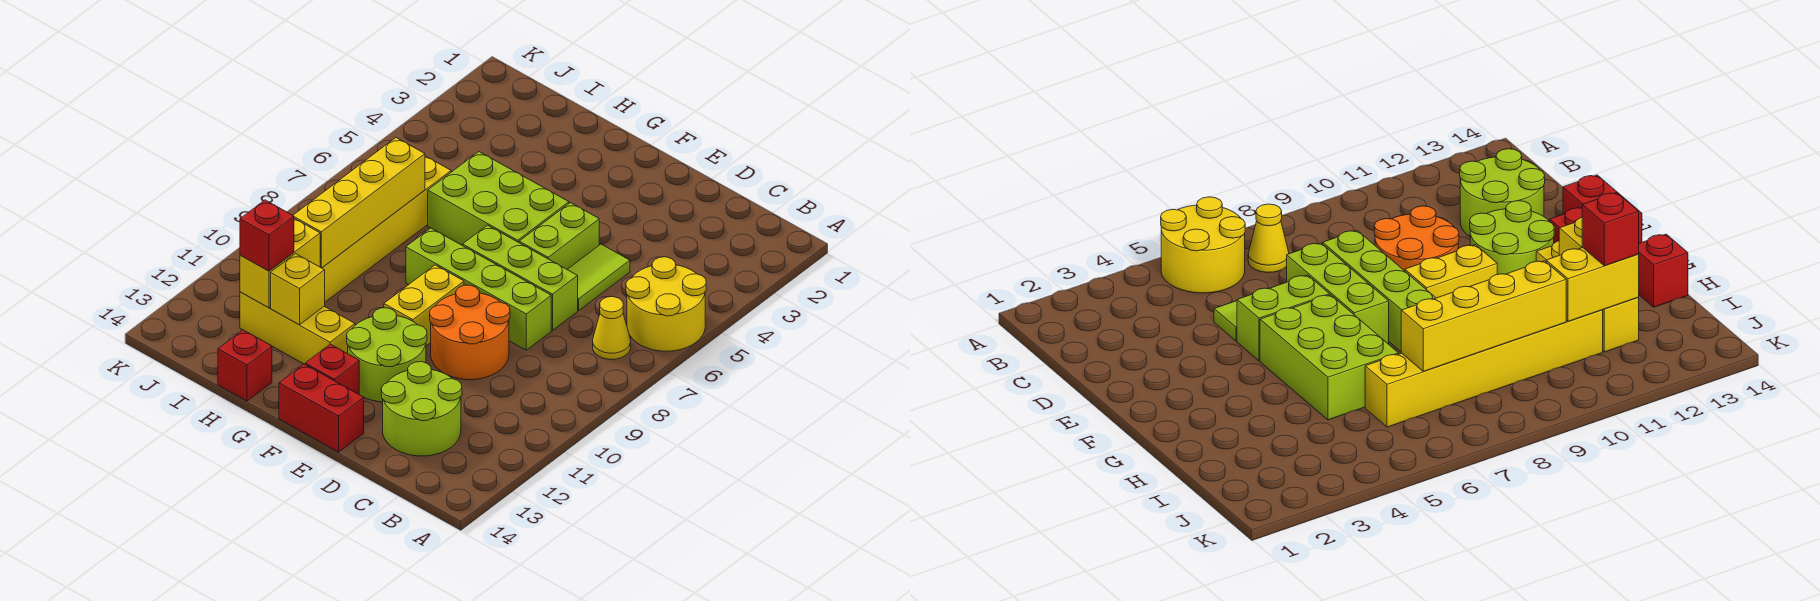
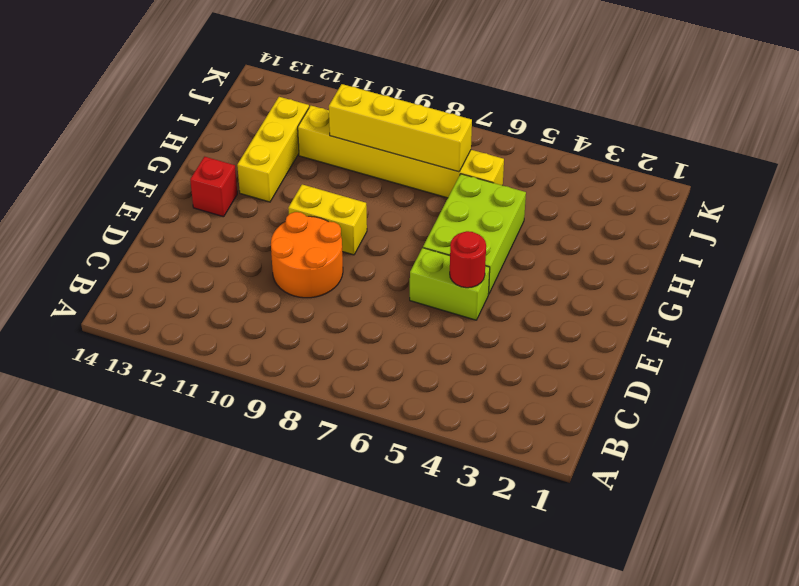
red round brick E5 level 2 -> none
none -> yellow round brick A5:B6 level 1
none -> yellow cone B7 level 1
none -> lime round brick C12:D13 level 1

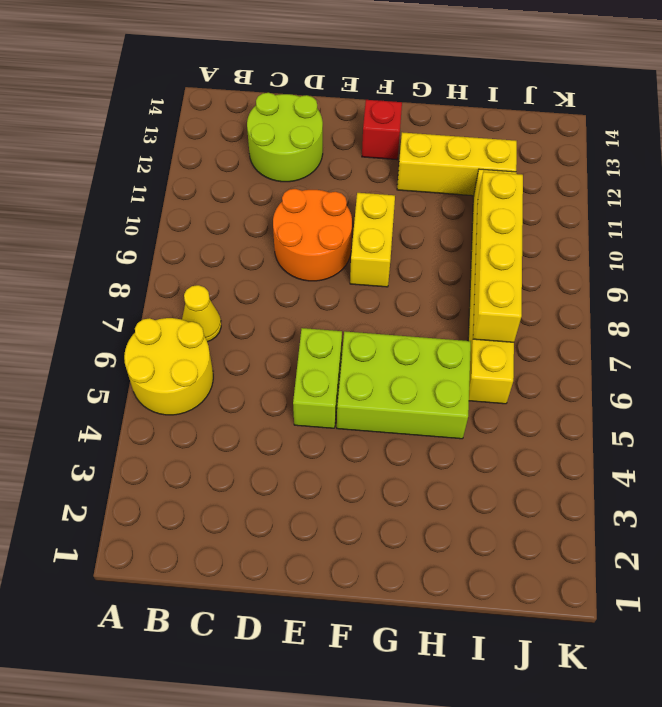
none -> lime tile D5:D6 level 1
none -> lime brick D7:F7 level 1
none -> lime brick D8:G8 level 1

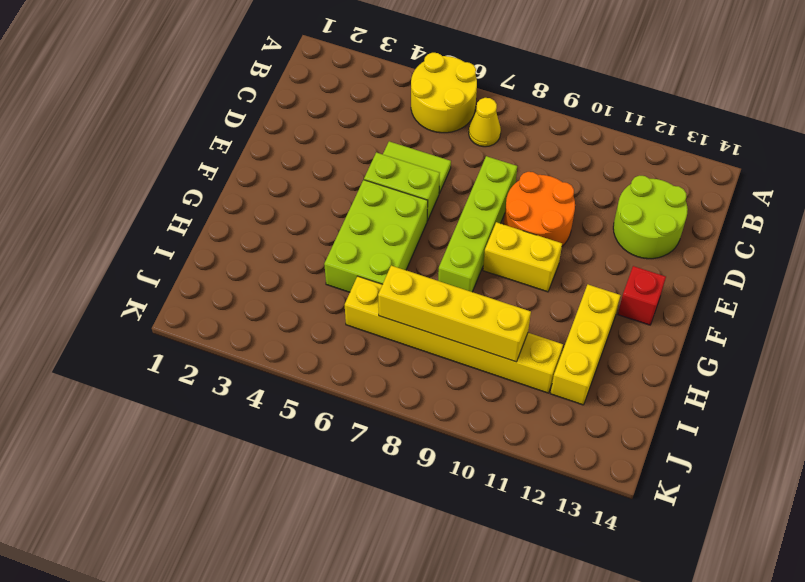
none -> lime brick D7:F7 level 1
none -> lime round brick E11:F12 level 1
none -> red brick E14:F14 level 1

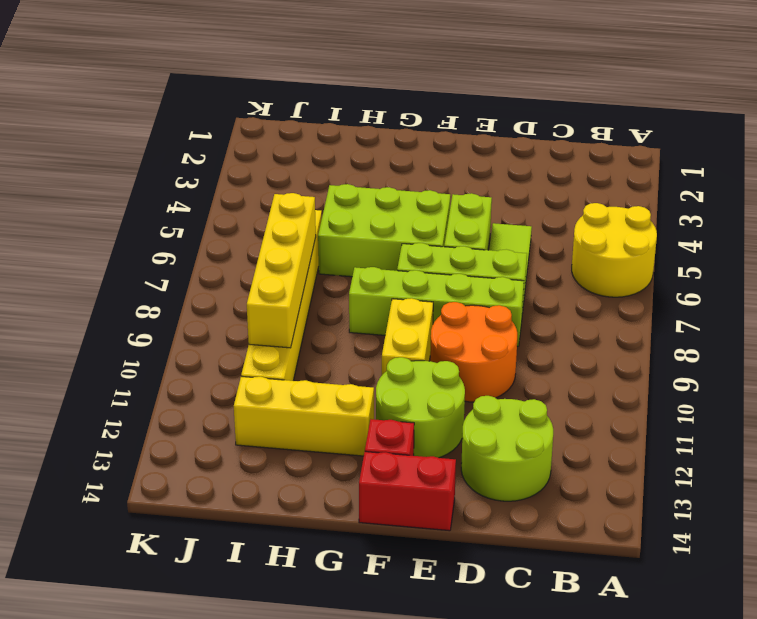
none -> yellow cone B7 level 1
none -> red brick H14 level 1
none -> yellow brick H12 level 2

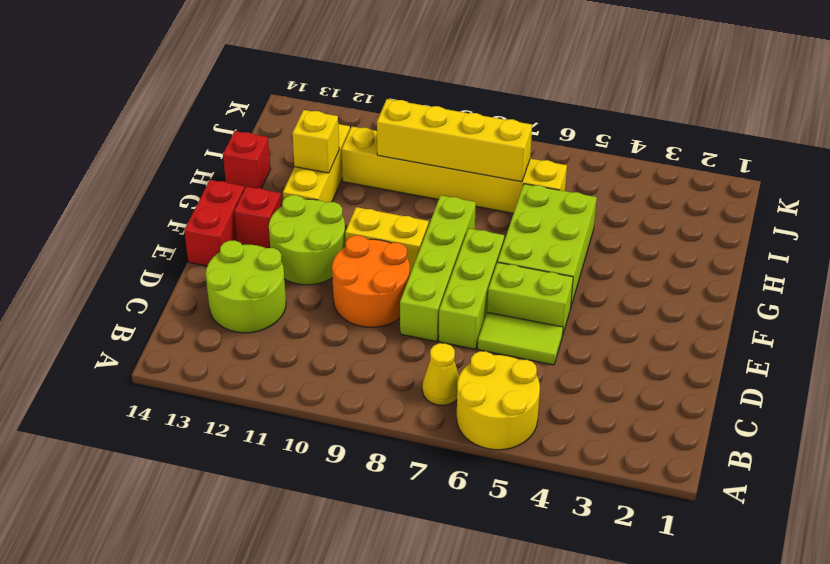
none -> yellow brick I11:I12 level 2
none -> red brick I12 level 3

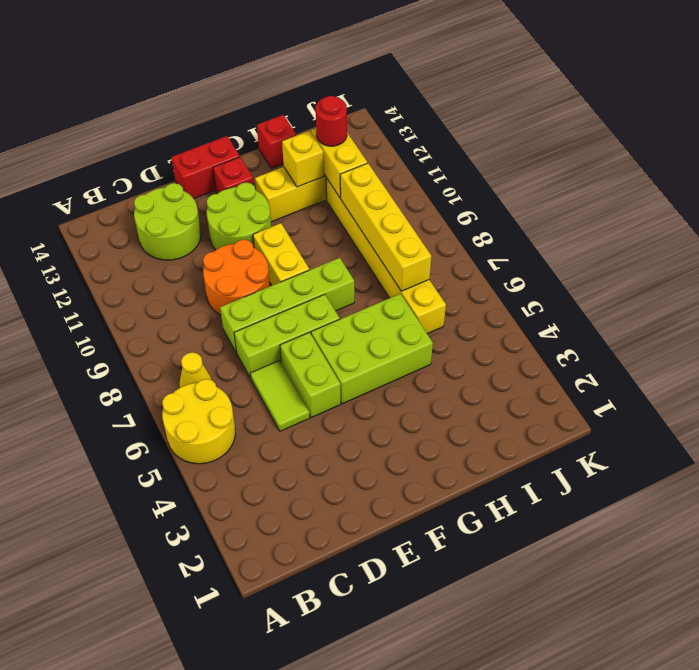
red round brick I12 level 3 -> red brick I12 level 3

